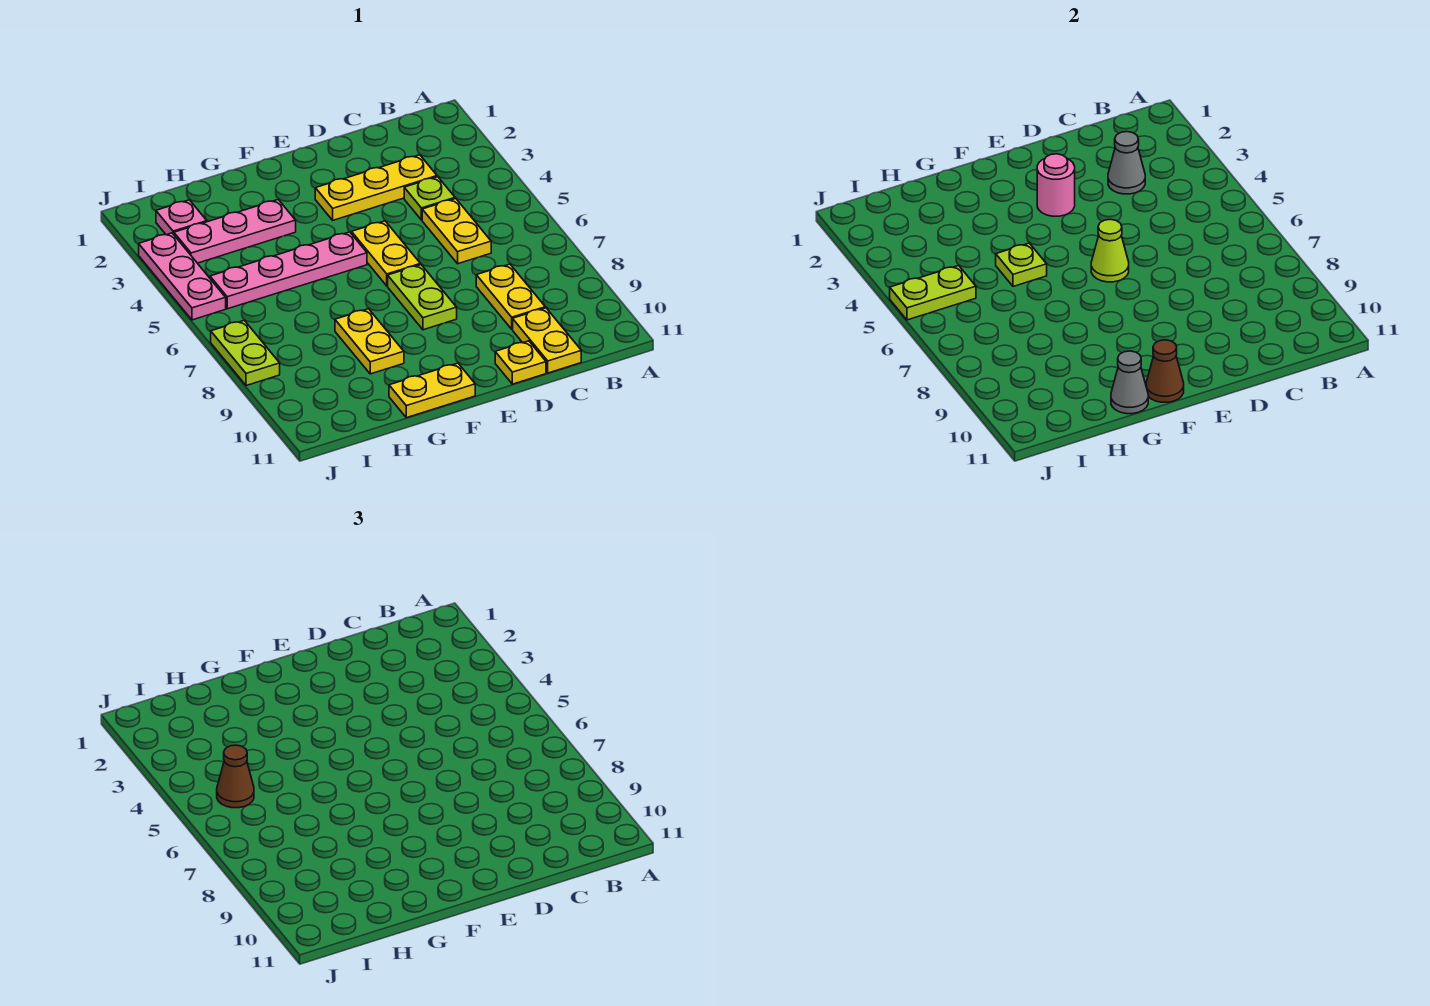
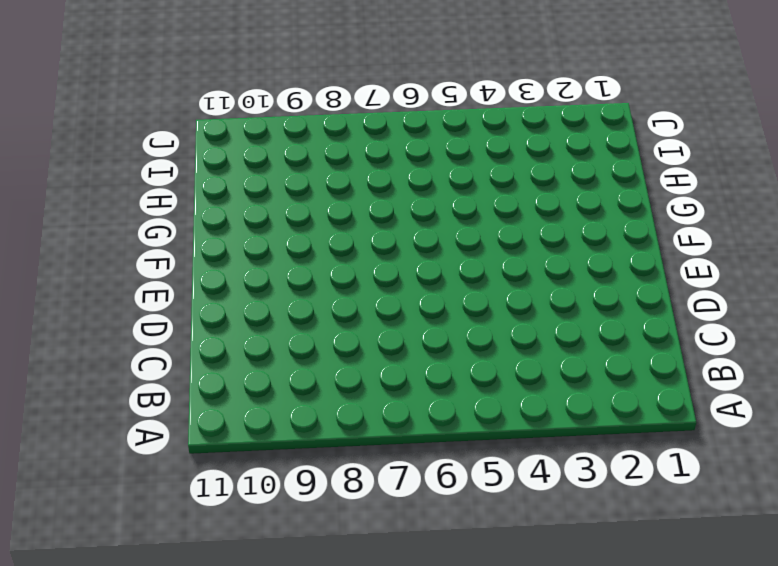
none -> yellow plate C3:E3 level 1
none -> lime plate C4 level 1
none -> yellow plate C5:C6 level 1

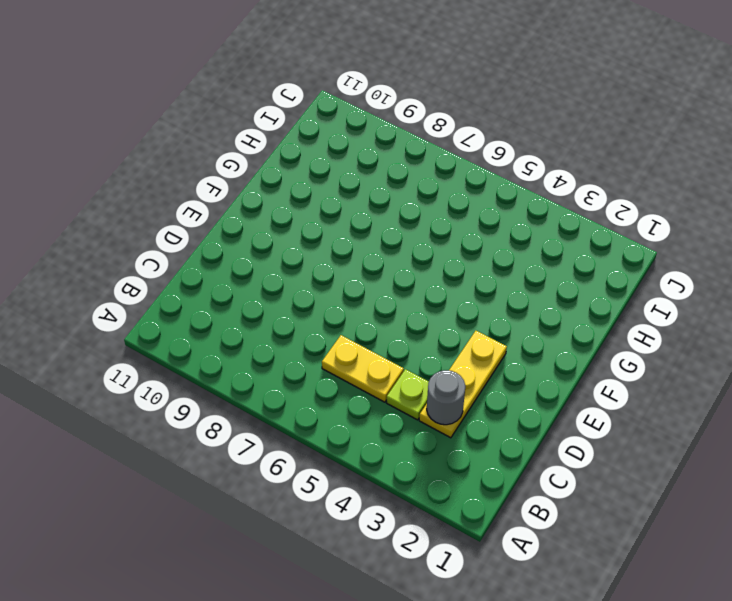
grey round brick C3 level 2 -> grey cone C3 level 2
none -> yellow plate C8:C9 level 1
none -> yellow plate C10:C11 level 1
none -> yellow plate D11 level 1

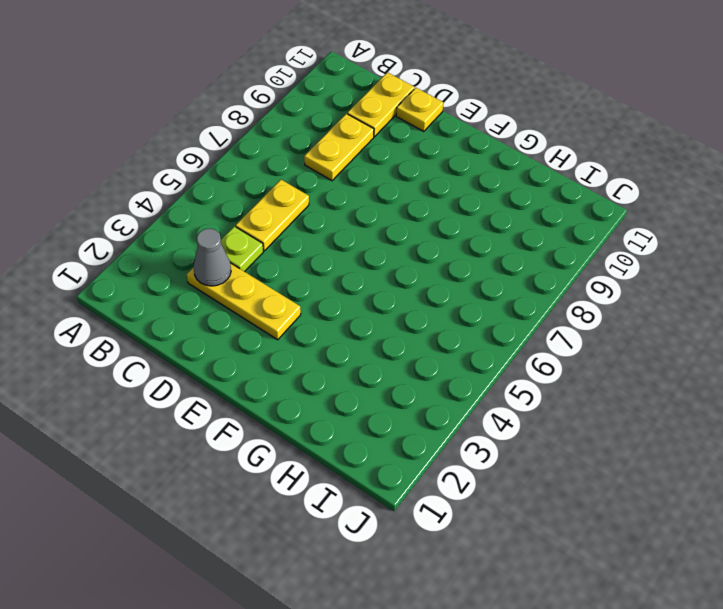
none -> yellow plate E5:E6 level 1
none -> lime plate E7:E8 level 1
none -> pink plate F5:I5 level 1

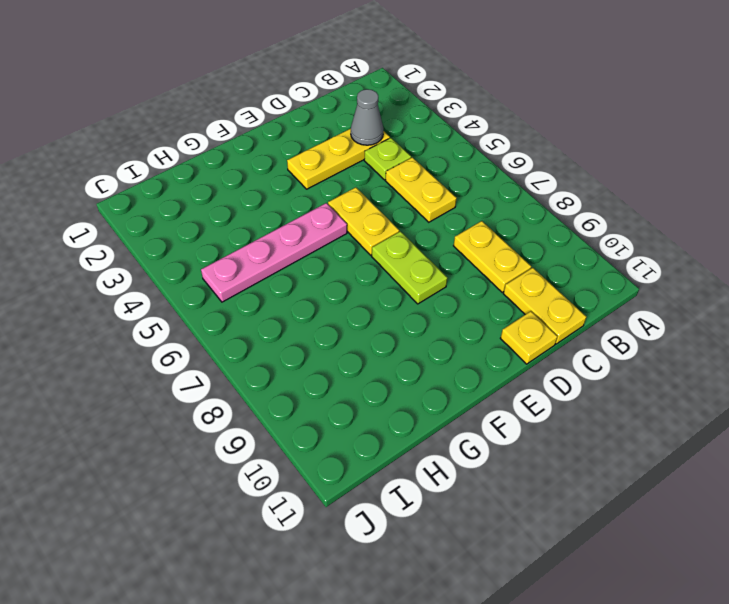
none -> yellow plate F11:G11 level 1
none -> pink plate G3:I3 level 1
none -> yellow plate G8:G9 level 1

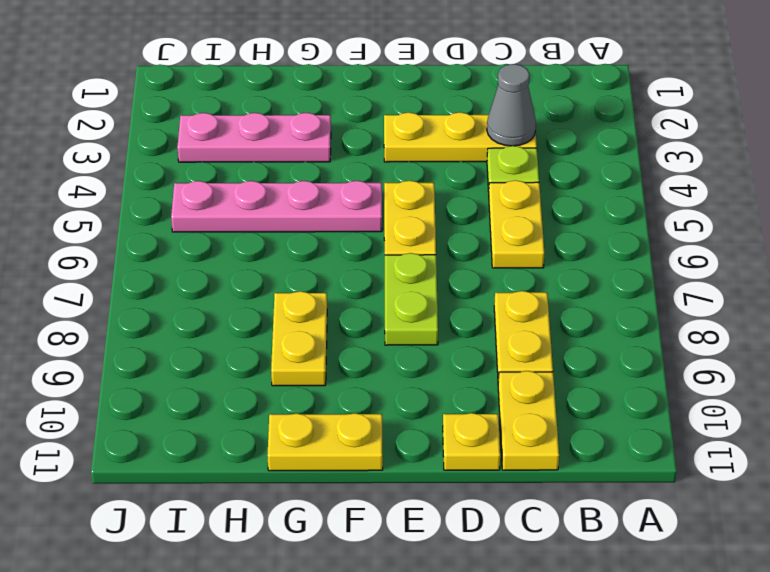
none -> pink plate I2 level 1
none -> pink plate J3:J5 level 1
none -> lime plate J7:J8 level 1

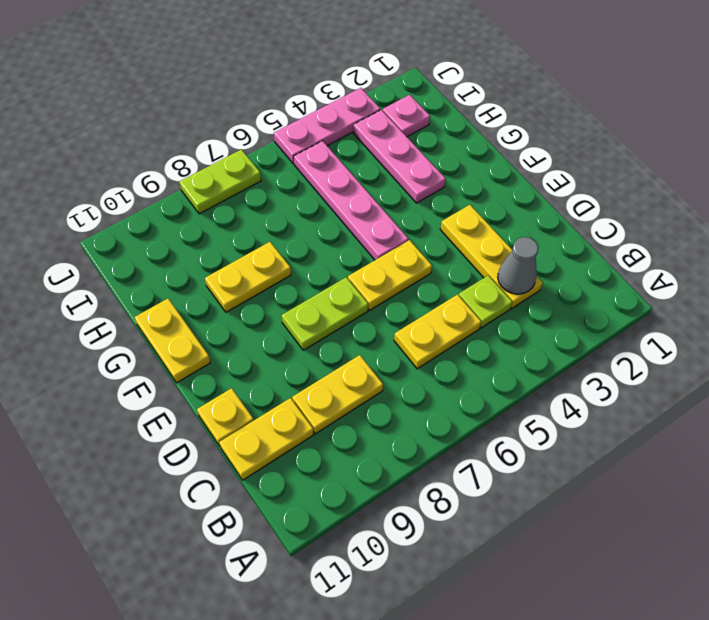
none -> pink round brick E3 level 2
none -> lime cone E6 level 2
none -> brown cone F11 level 2

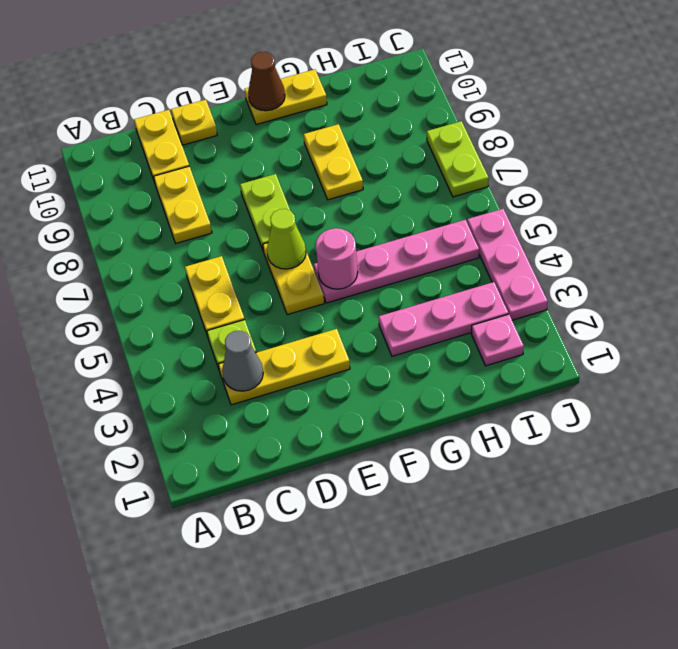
pink round brick F5 level 2 -> pink round brick E3 level 2
none -> lime plate G5 level 2
none -> grey cone G11 level 2
none -> lime plate I5:J5 level 2

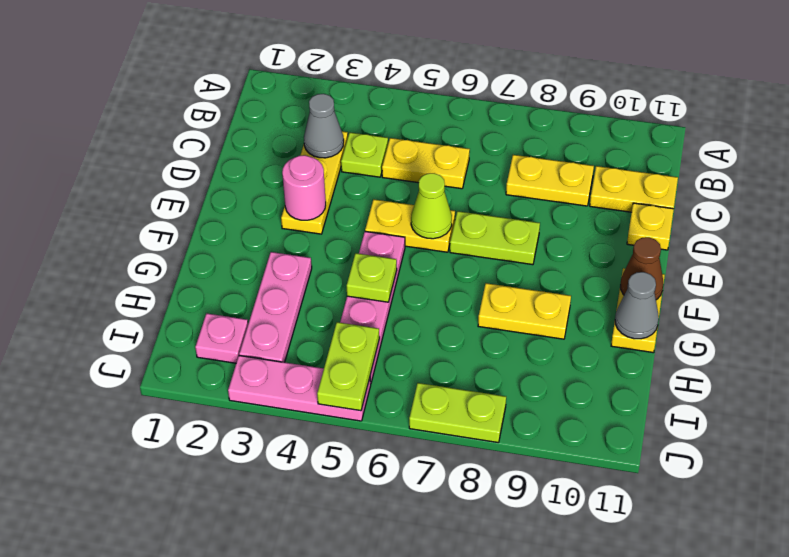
none -> brown cone I5 level 3

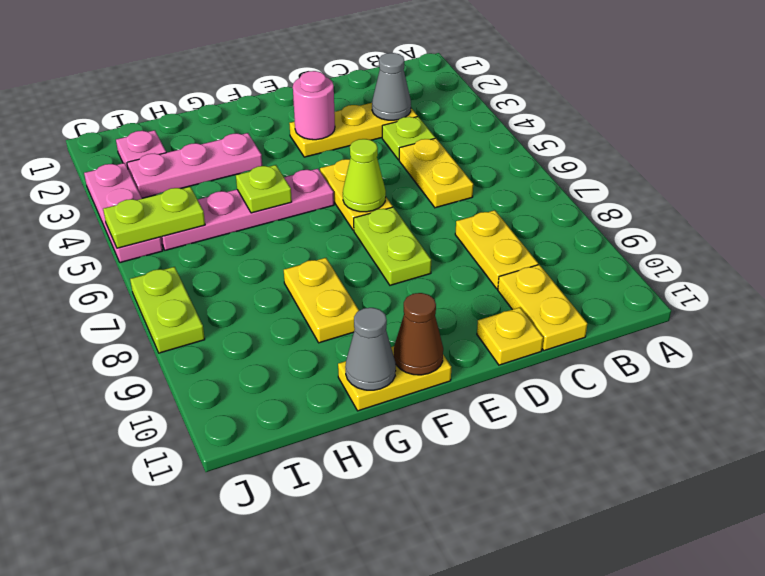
none -> brown cone I5 level 3

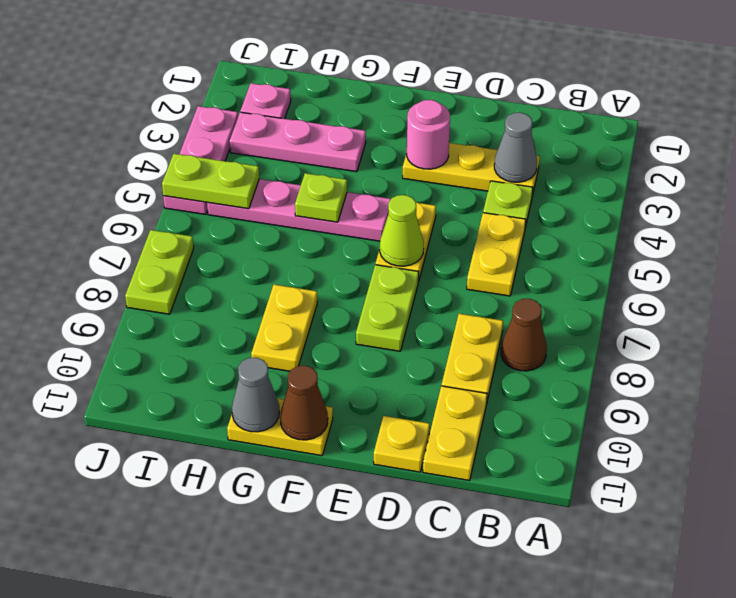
brown cone B8 level 1 -> brown cone I5 level 3

